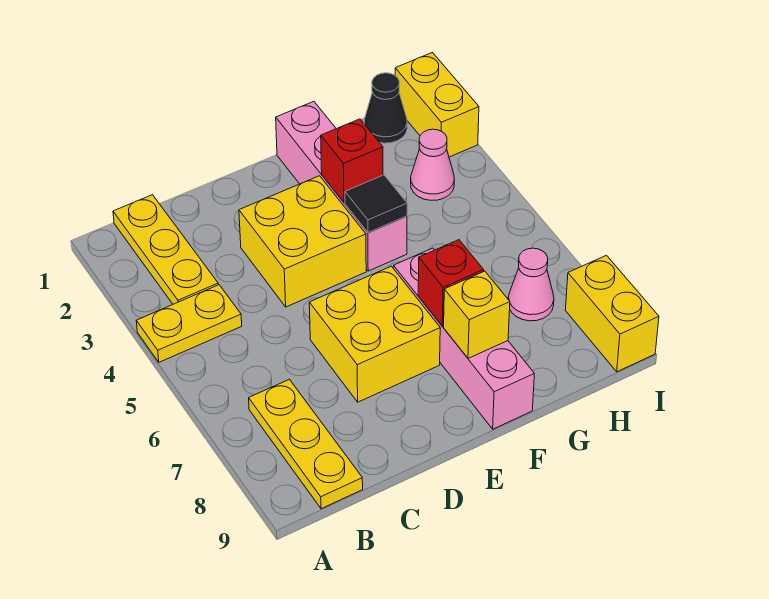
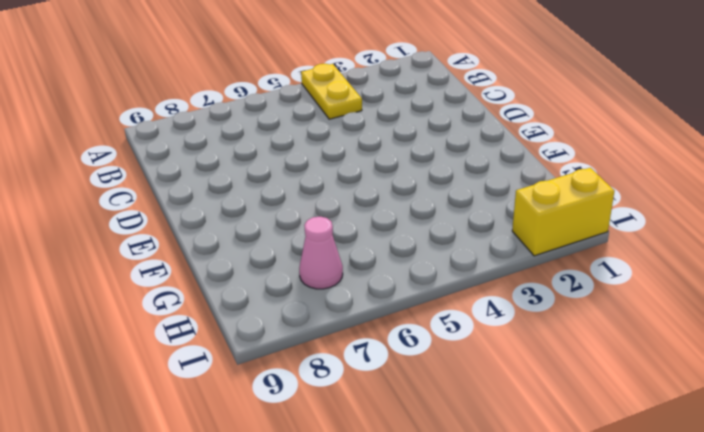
none -> yellow plate B1:B3 level 1
none -> yellow plate B7:B9 level 1
none -> yellow brick D3:E4 level 1

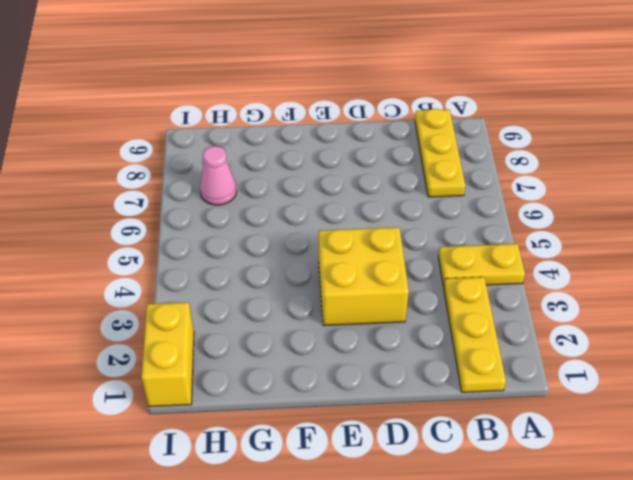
none -> yellow brick D6:E7 level 1
none -> pink brick F1:F4 level 1
none -> pink brick F6:F9 level 1

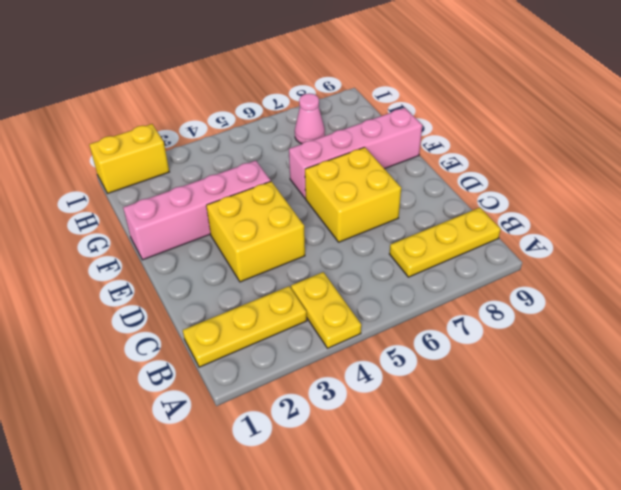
none -> black cone H1 level 1
none -> pink cone H3 level 1
none -> yellow brick I8:I9 level 1

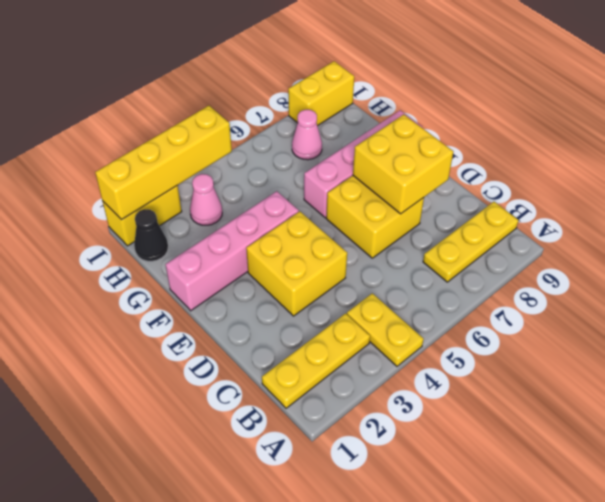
yellow brick D7:E8 level 2 -> none
yellow brick I1:I4 level 2 -> none
none -> red brick F3 level 2
none -> black tile F4 level 2
none -> red brick F7 level 2

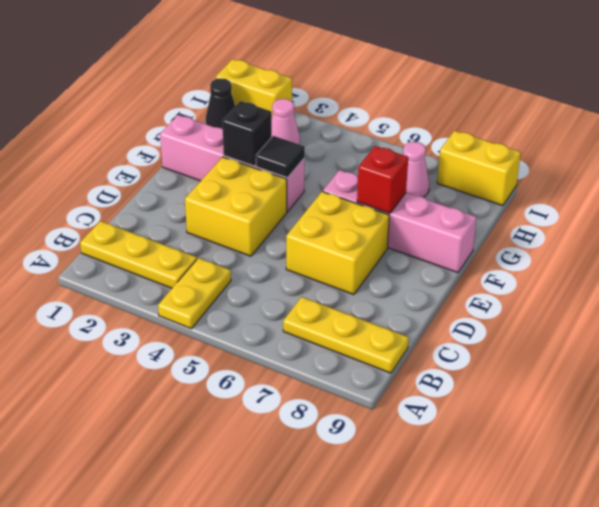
black brick F3 level 2 -> red brick F3 level 2
none -> yellow brick F8 level 2

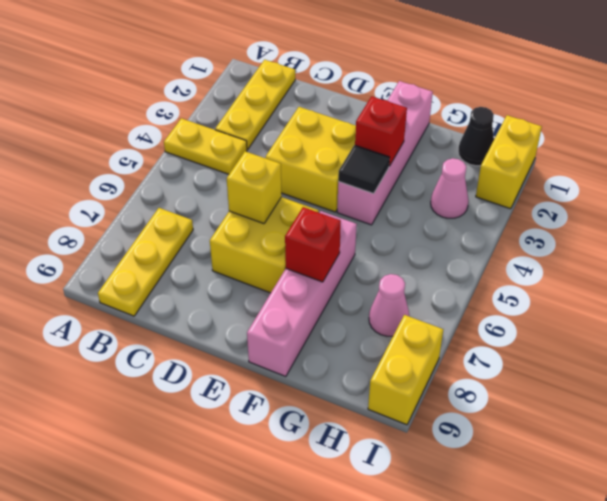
yellow brick D6 level 2 -> yellow brick F8 level 2

